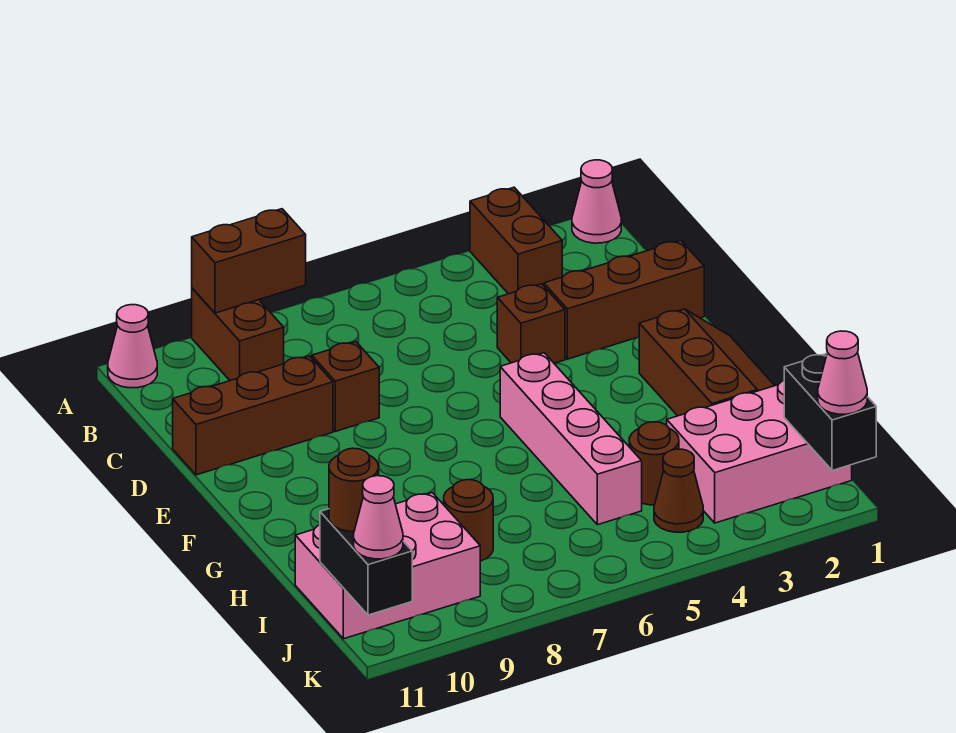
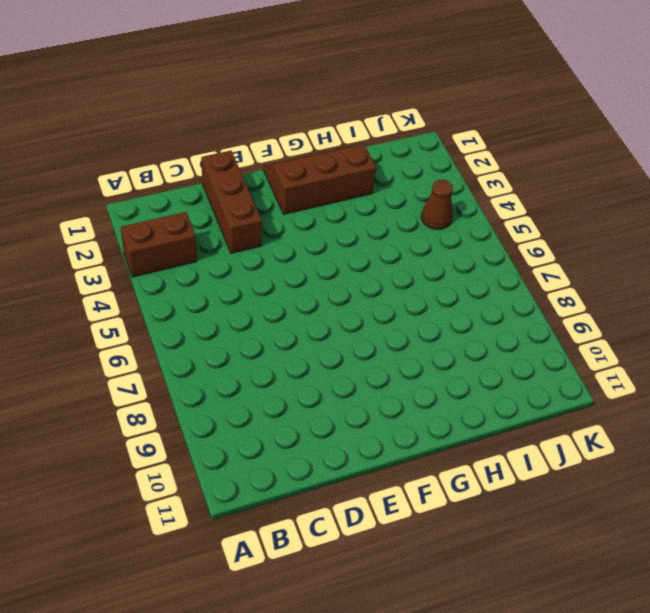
none -> pink cone A1 level 1
none -> brown brick A9:B9 level 1
none -> pink cone A11 level 1

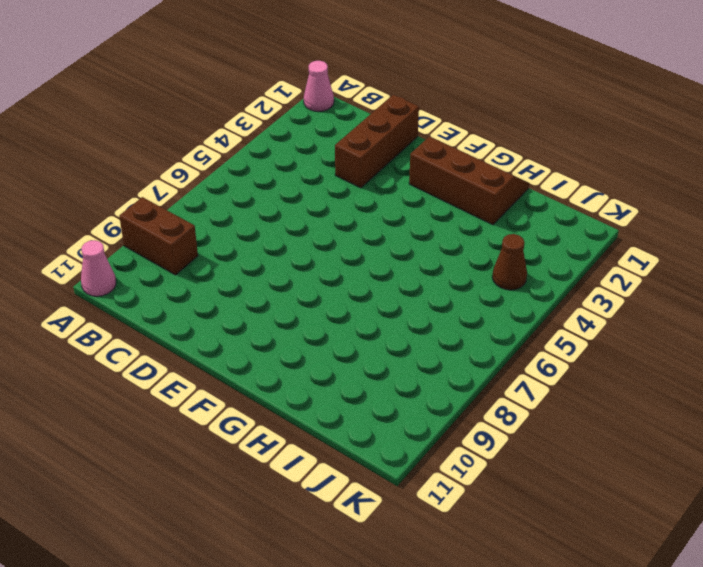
none -> brown brick A3:B3 level 1
none -> brown brick D4 level 1
none -> brown brick D8 level 1

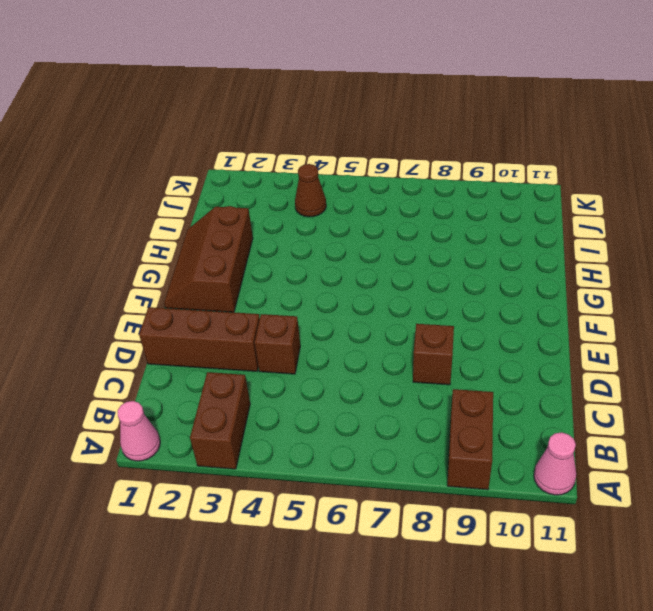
none -> brown brick D9:D11 level 1
none -> pink brick F5:I5 level 1
none -> pink brick I1:J3 level 1

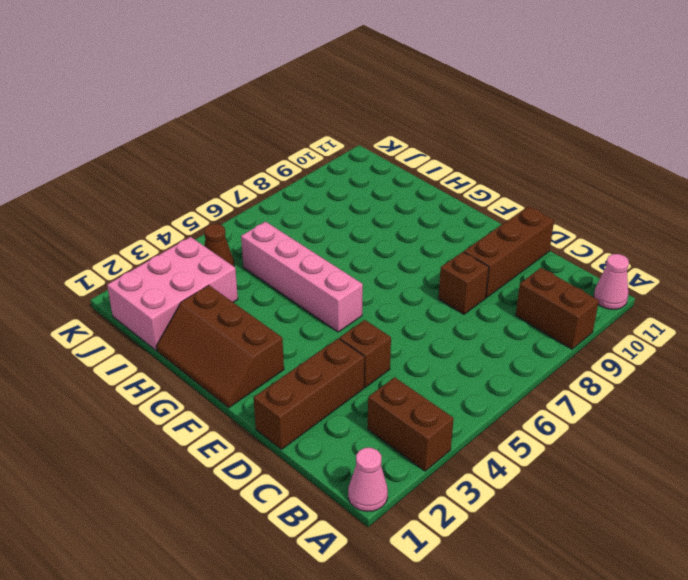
none -> brown round brick I4 level 1
none -> brown round brick I8 level 1
none -> pink brick I9:J11 level 1

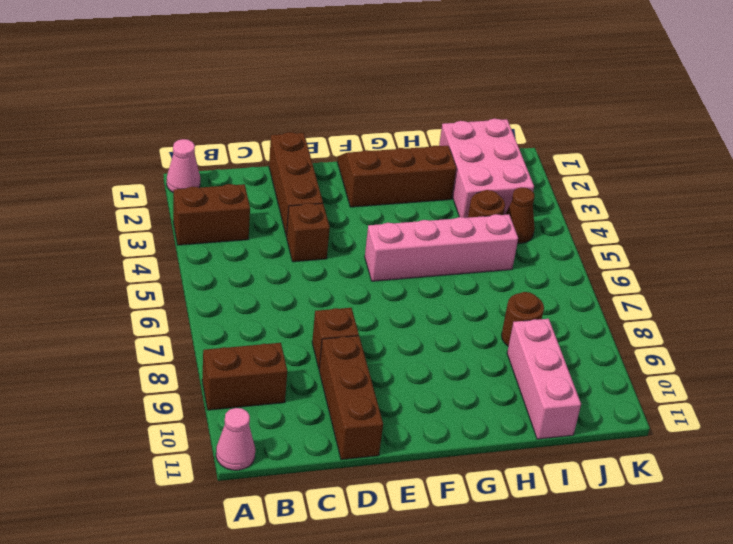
pink brick I9:I11 level 1 -> pink brick I9:J11 level 1
none -> brown brick A8:A9 level 2
none -> black brick J1:K1 level 2
none -> black brick J11:K11 level 2

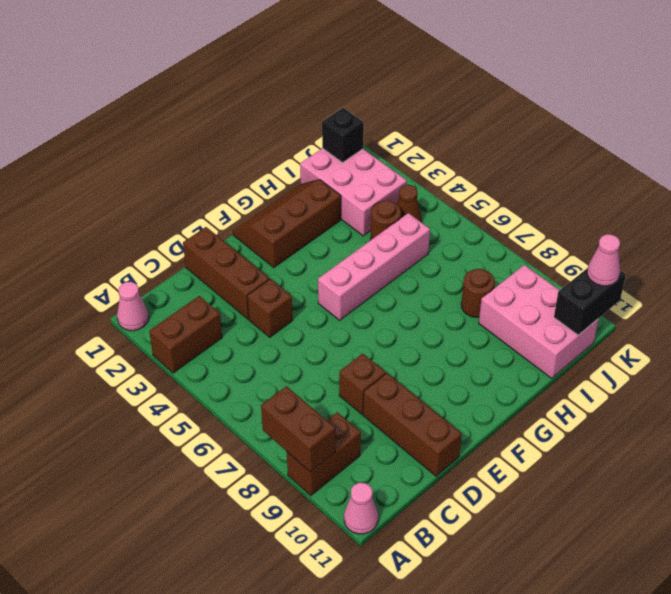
black brick J1 level 2 -> black brick J1:K1 level 2
none -> brown round brick J11 level 3
none -> pink cone K1 level 3

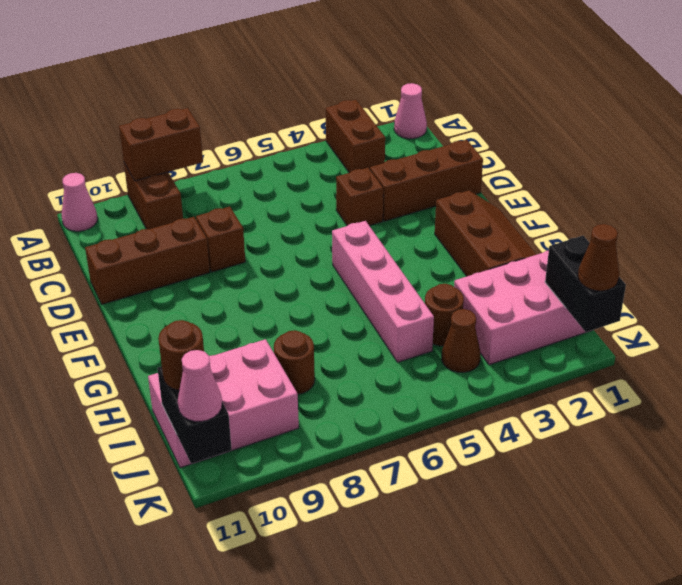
brown cone K1 level 3 -> pink cone K1 level 3

